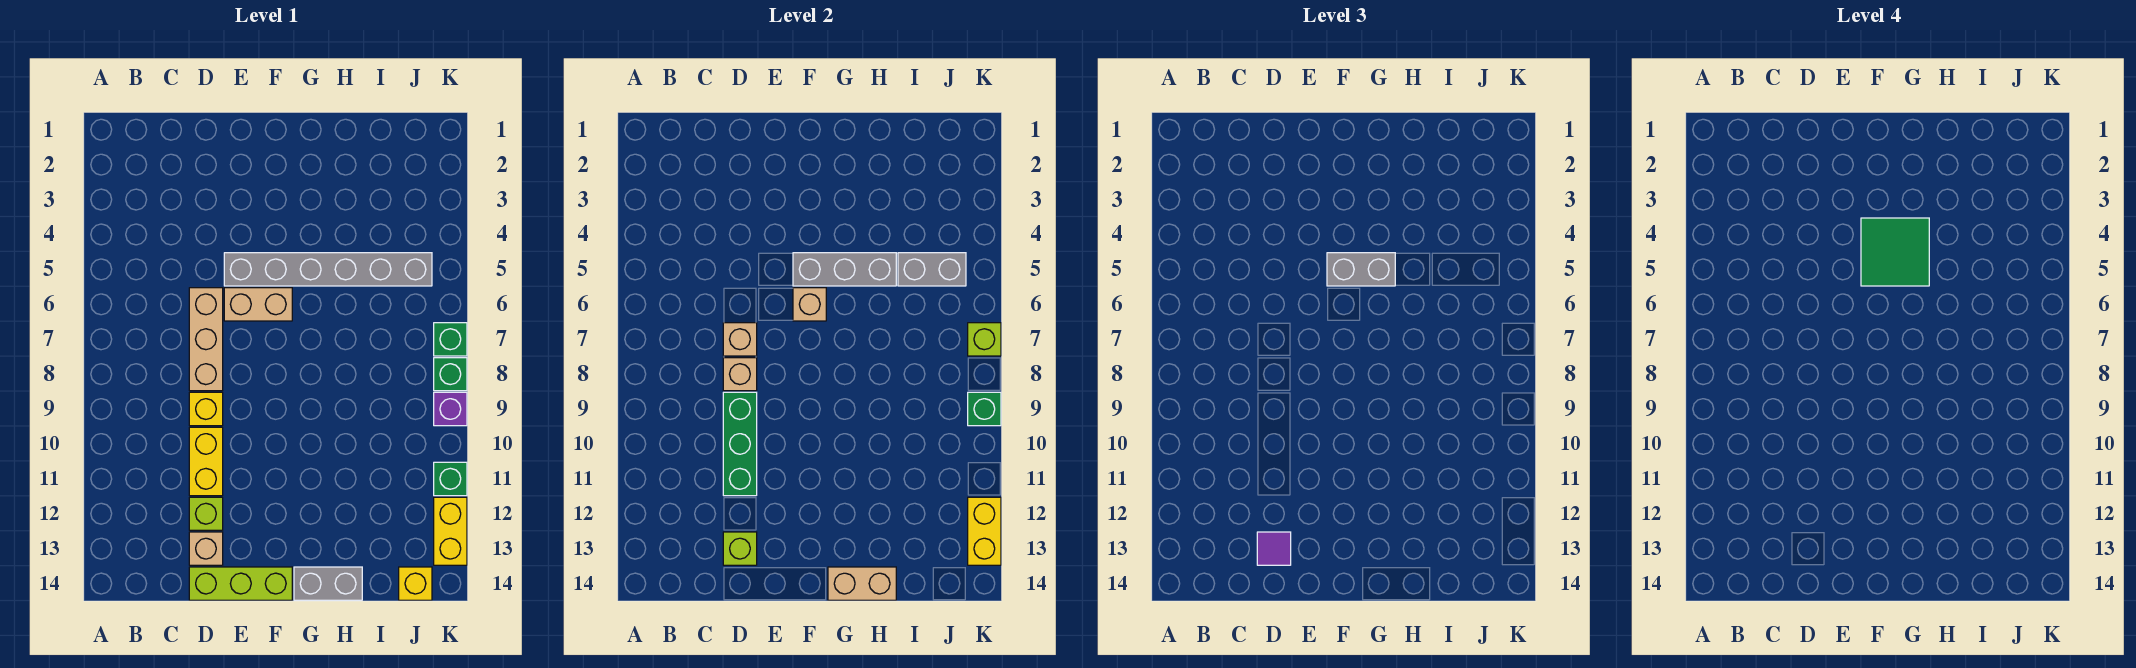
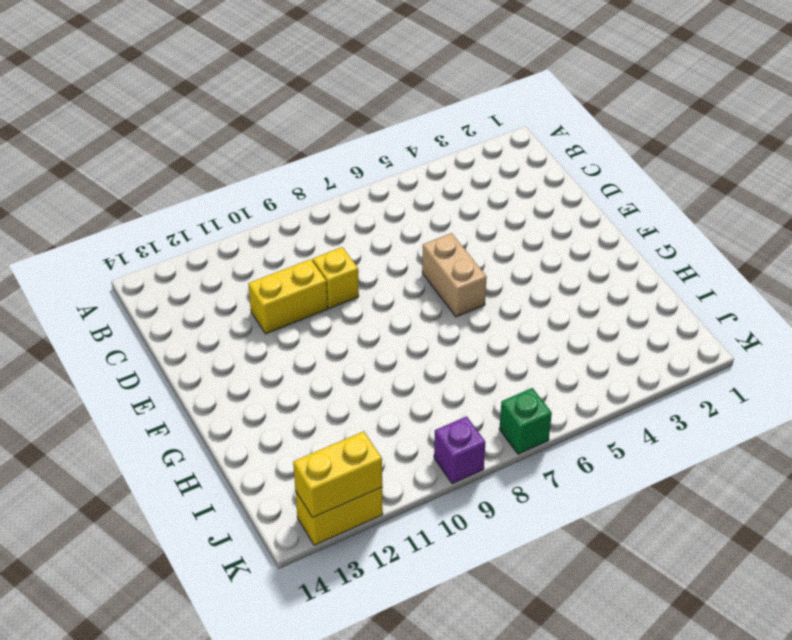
none -> tan brick D6:D8 level 1
none -> lime brick D12 level 1
none -> tan brick D13 level 1

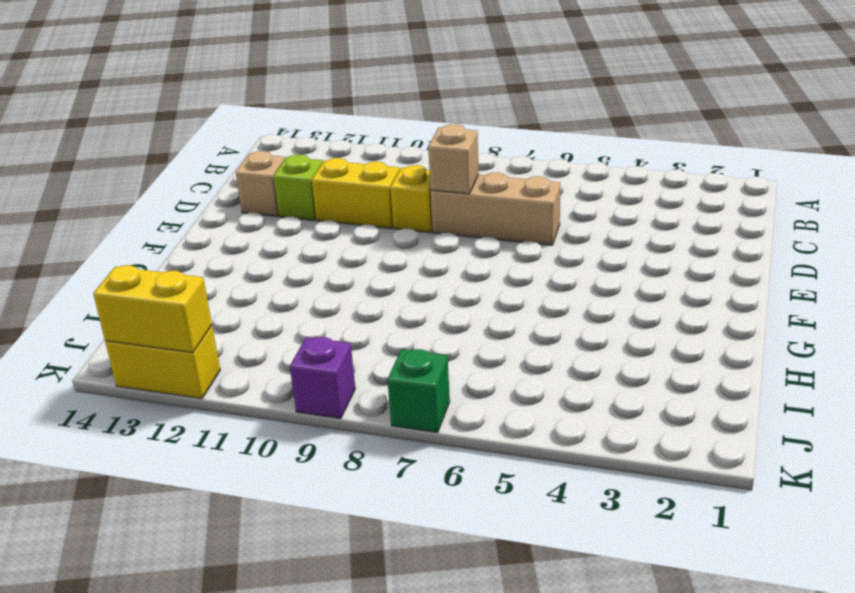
none -> lime brick D14:F14 level 1
none -> grey brick E5:J5 level 1
none -> tan brick E6:F6 level 1

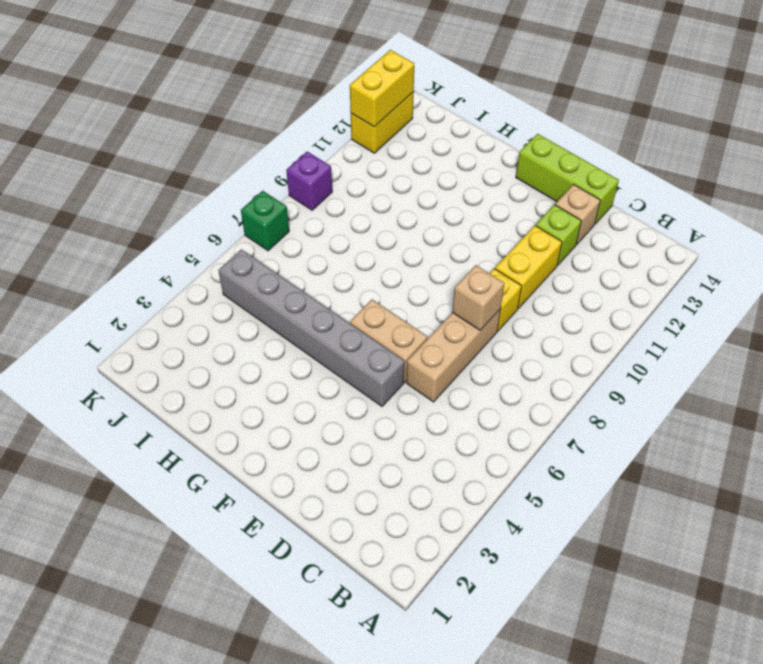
none -> grey brick G14:H14 level 1
none -> yellow brick J14 level 1
none -> green brick K8 level 1

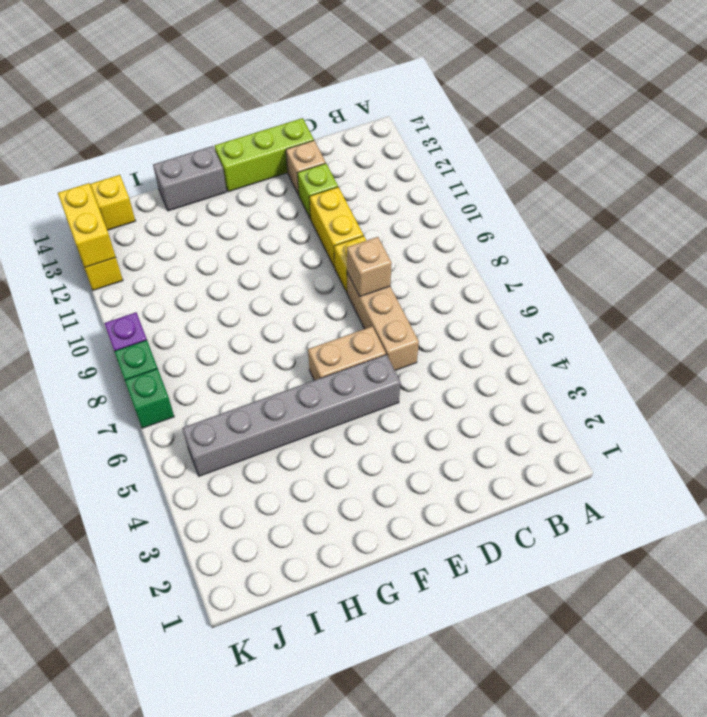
none -> green brick K11 level 1
none -> tan brick D7 level 2
none -> green brick D9:D11 level 2

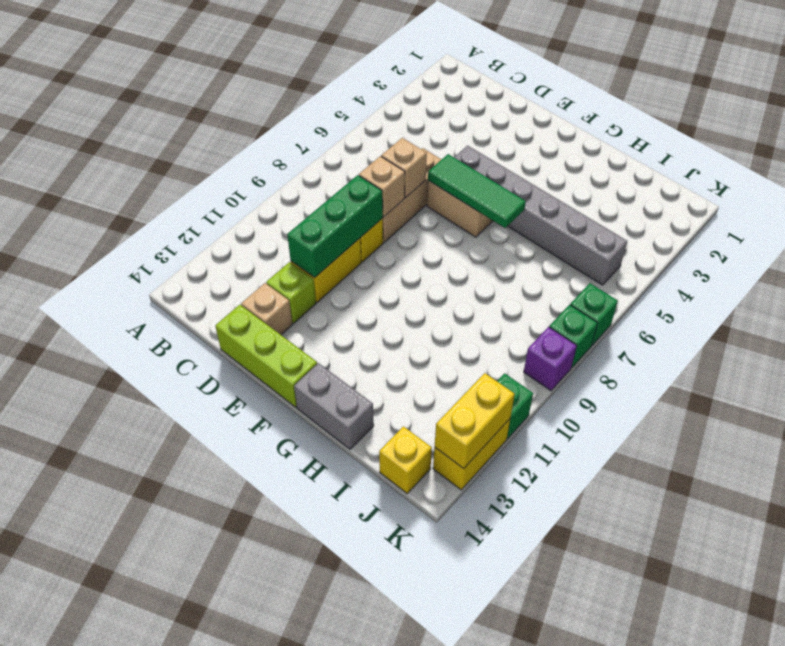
green tile E6:G6 level 2 -> tan brick F6 level 2
none -> lime brick D13 level 2
none -> grey brick F5:H5 level 2
none -> tan brick G14:H14 level 2

